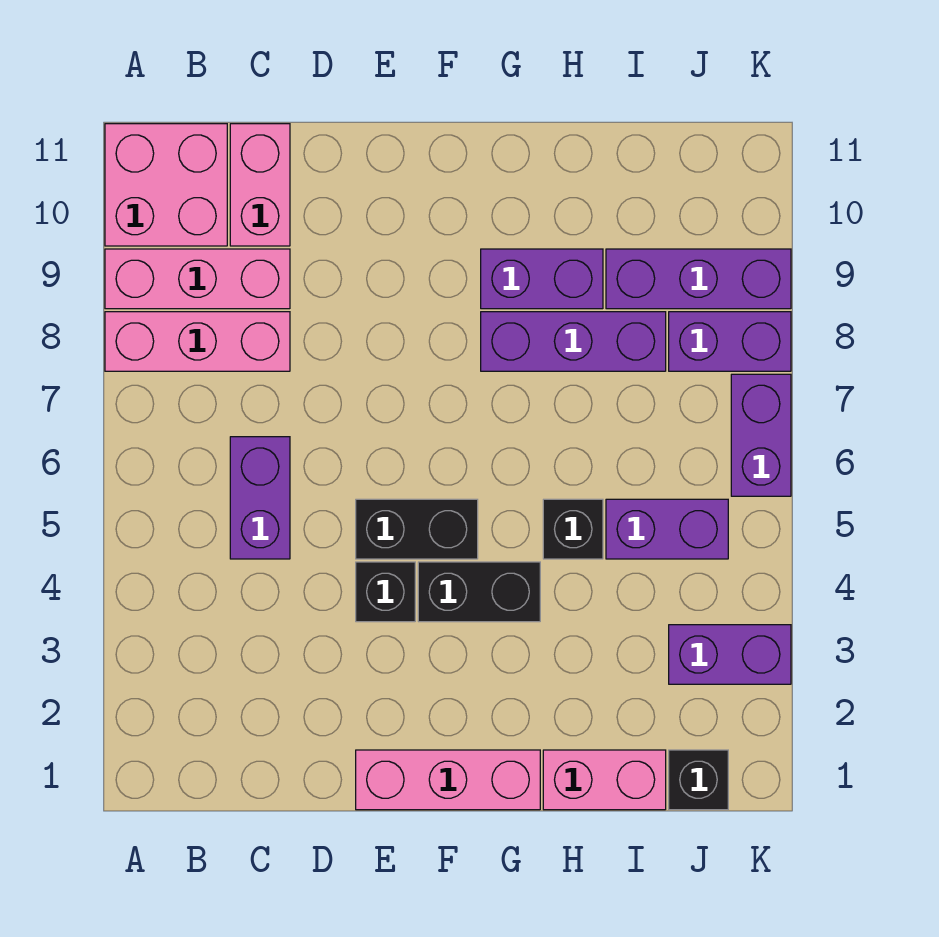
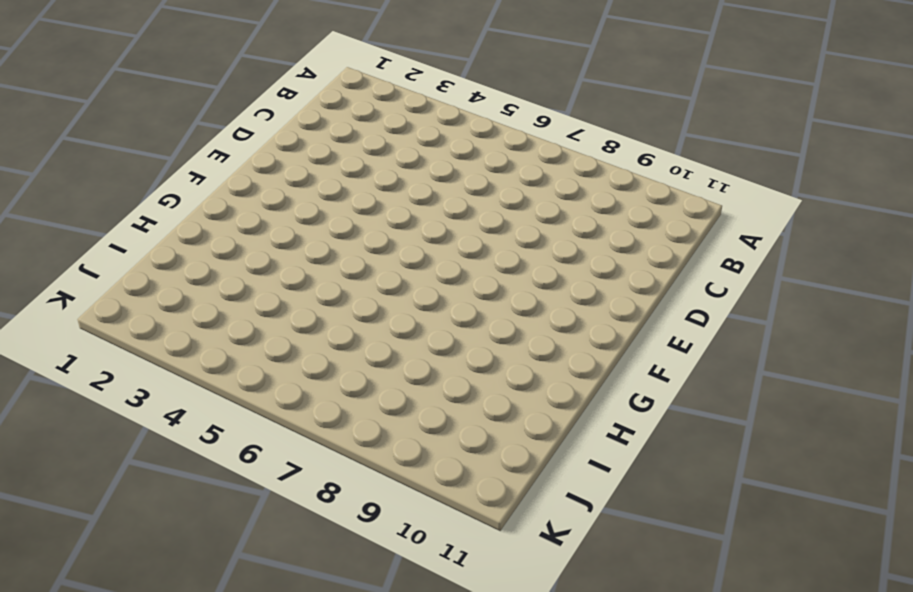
none -> pink brick A8:C8 level 1
none -> pink brick A9:C9 level 1
none -> pink brick A10:B11 level 1

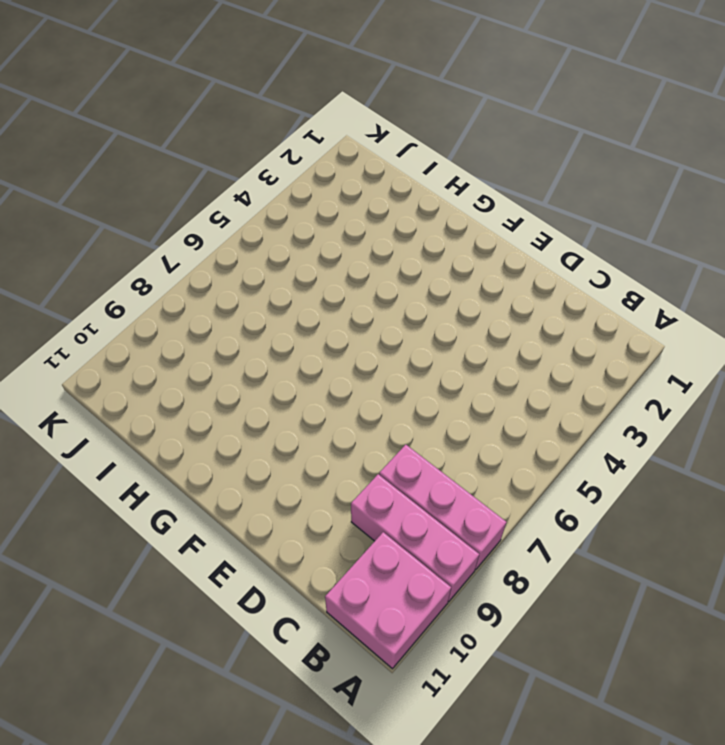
none -> purple brick C5:C6 level 1
none -> pink brick C10:C11 level 1
none -> pink brick E1:G1 level 1

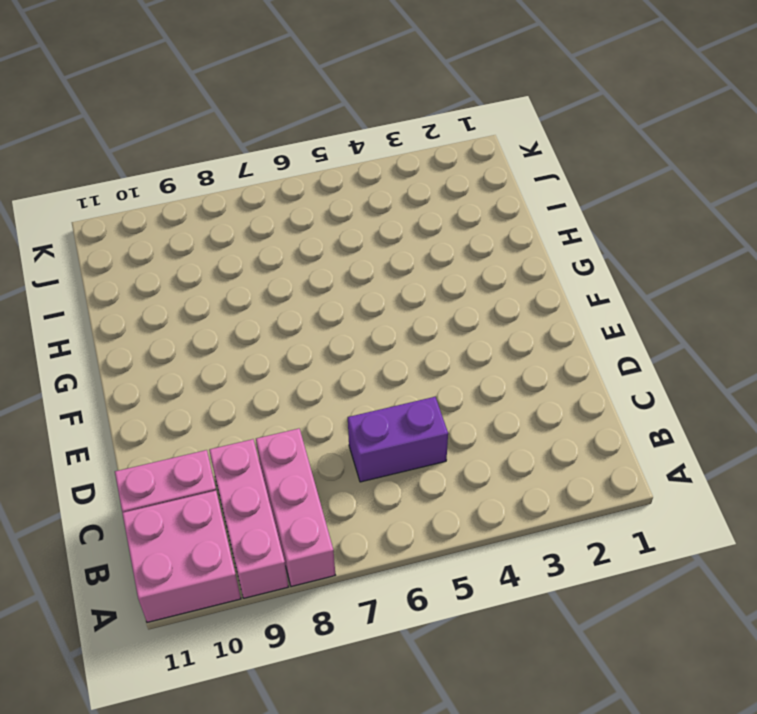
none -> pink brick E1:G1 level 1
none -> black brick E4 level 1
none -> black brick E5:F5 level 1

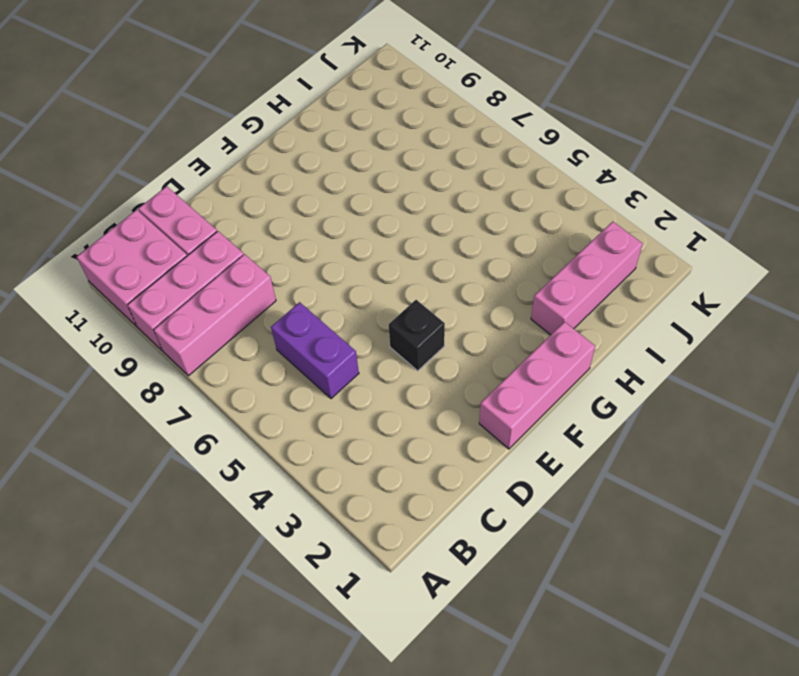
pink brick H2:J2 level 1 -> none
none -> black brick E5:F5 level 1
none -> black brick F4:G4 level 1
none -> purple brick G8:I8 level 1

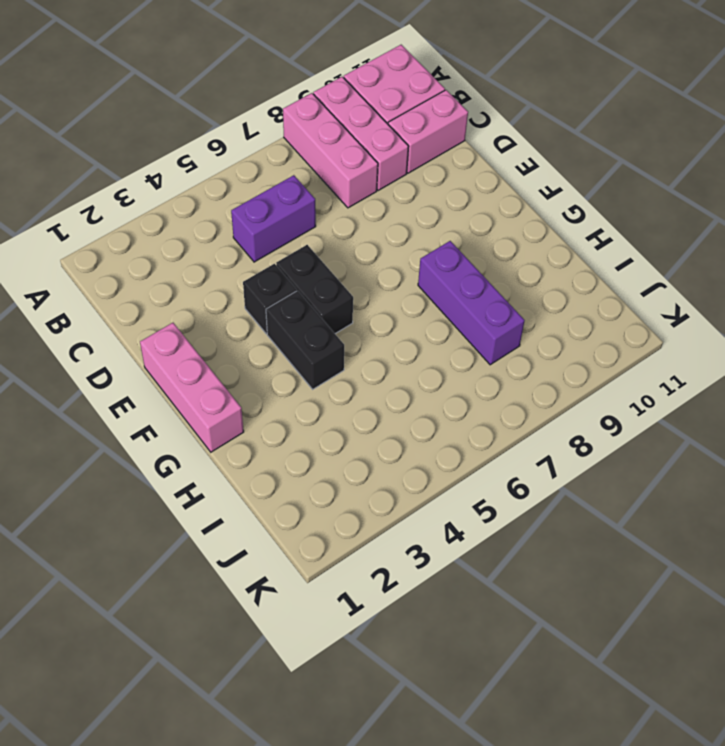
none -> purple brick G9:H9 level 1
none -> pink brick H1:I1 level 1
none -> black brick H5 level 1

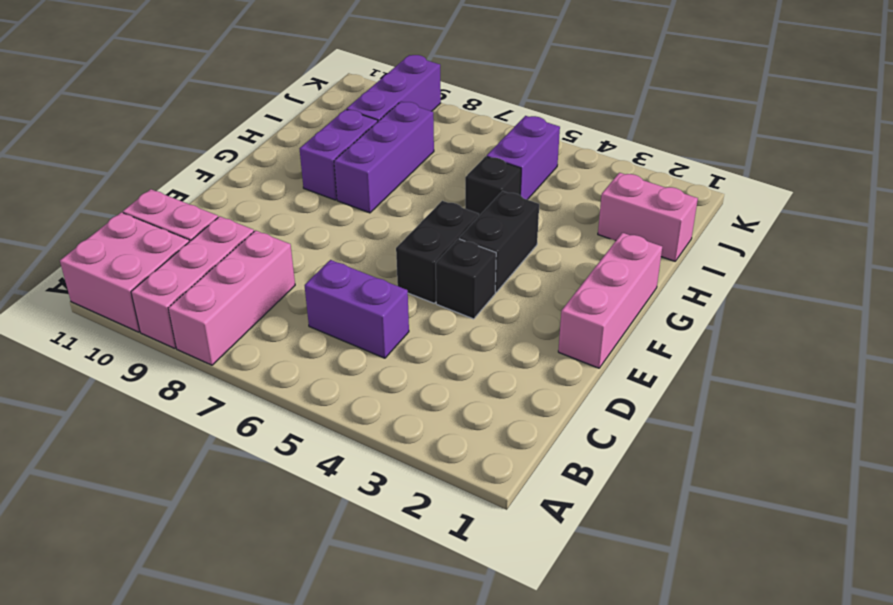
pink brick I1:I2 level 1 -> pink brick H1:I1 level 1
none -> black brick J1 level 1
none -> purple brick J3:K3 level 1
none -> purple brick J8:K8 level 1

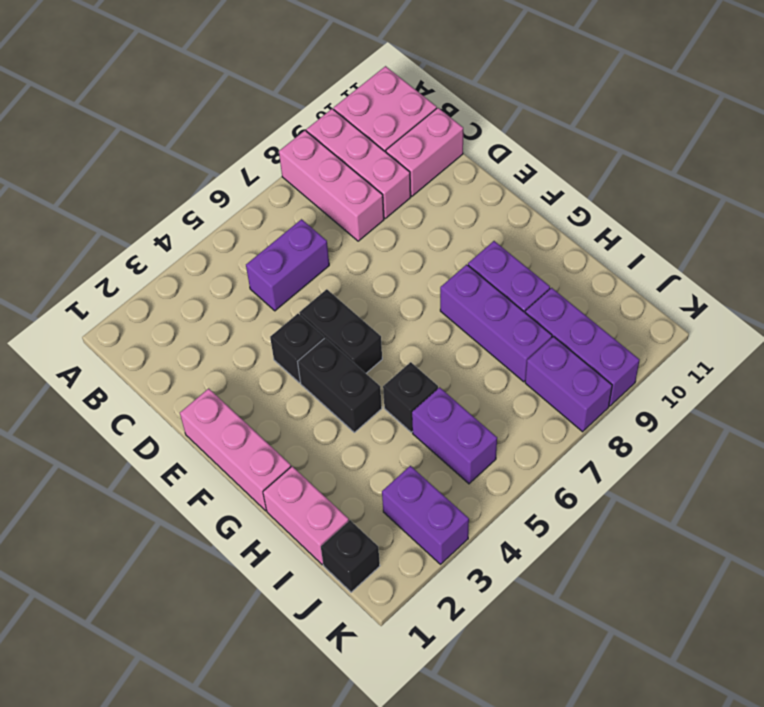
none -> purple brick K6:K7 level 1

